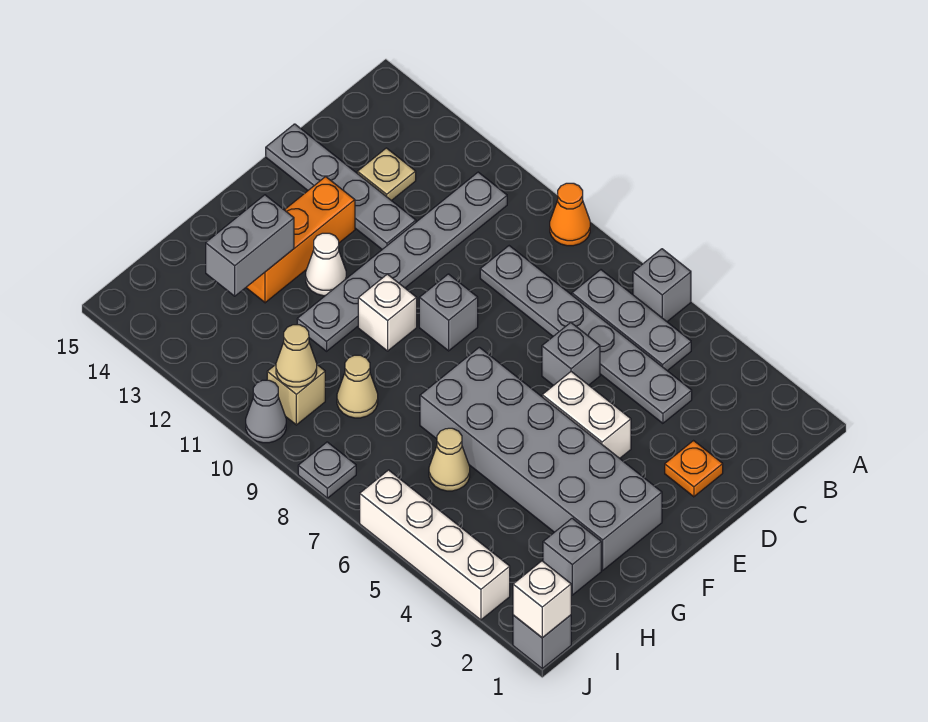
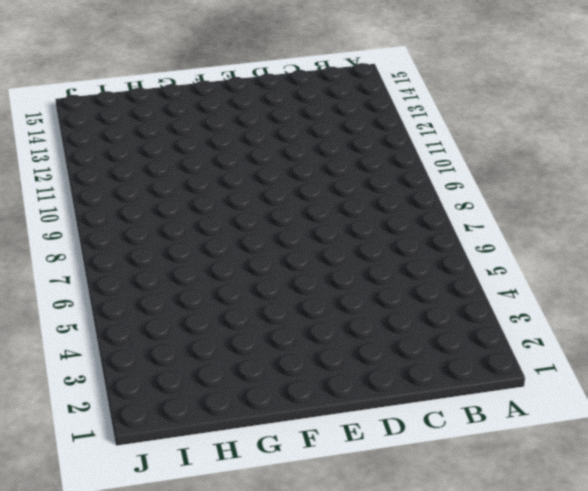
none -> grey brick A6 level 1
none -> orange cone A9 level 1
none -> grey plate B5:B7 level 1

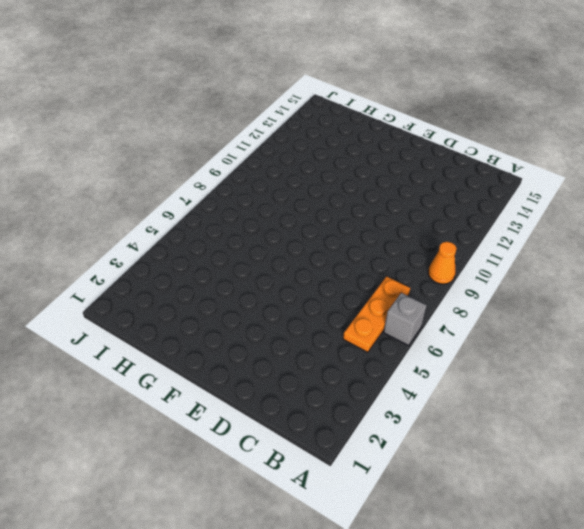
orange plate B5:B7 level 1 -> grey plate B5:B7 level 1
none -> grey plate B11:G11 level 1
none -> grey plate C4:C9 level 1
none -> tan plate C13 level 1

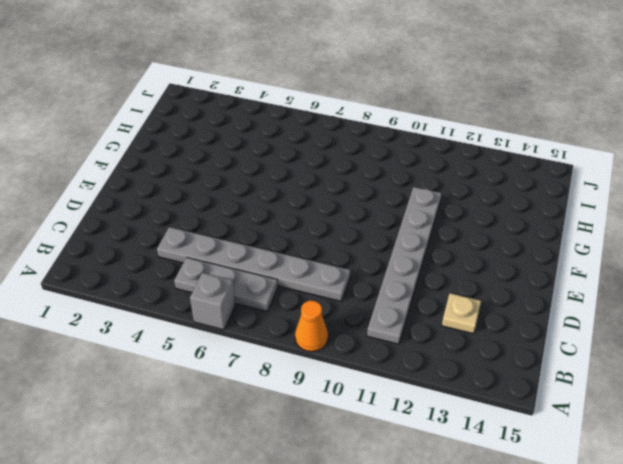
none -> orange plate D2 level 1
none -> grey brick D6 level 1
none -> grey plate D12:D15 level 1

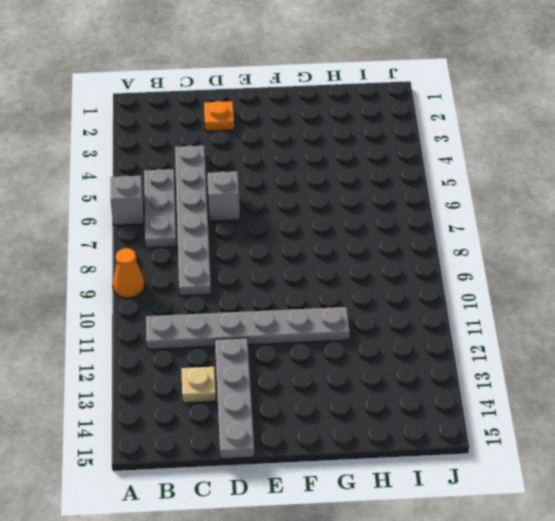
none -> white brick E4:E5 level 1
none -> grey brick E9 level 1
none -> orange brick E13:G13 level 1

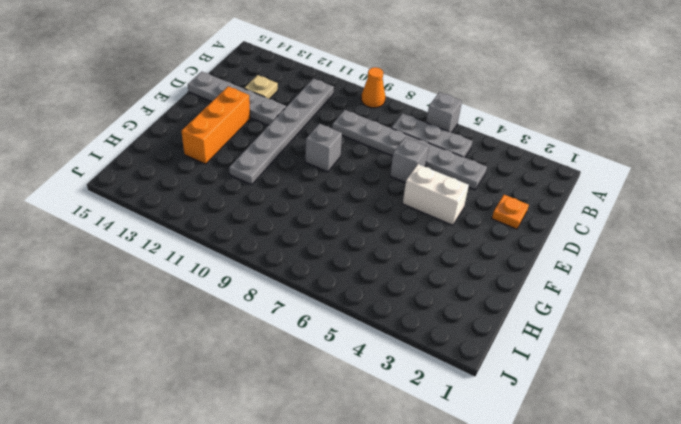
none -> grey brick F2:G7 level 1
none -> white brick F10 level 1
none -> white cone F12 level 1

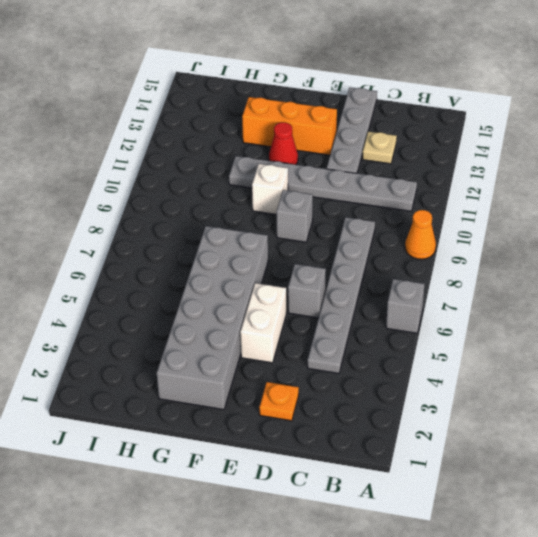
red cone F12 level 1 -> white cone F12 level 1
none -> grey plate B5:B7 level 1
none -> grey brick H2 level 1
none -> tan cone H6 level 1

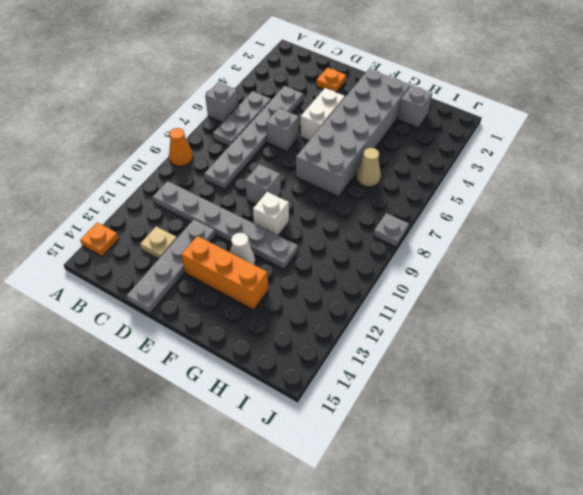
orange plate A14 level 1 -> none
none -> tan cone H9 level 1
none -> tan brick I10 level 1
none -> grey brick J1 level 1

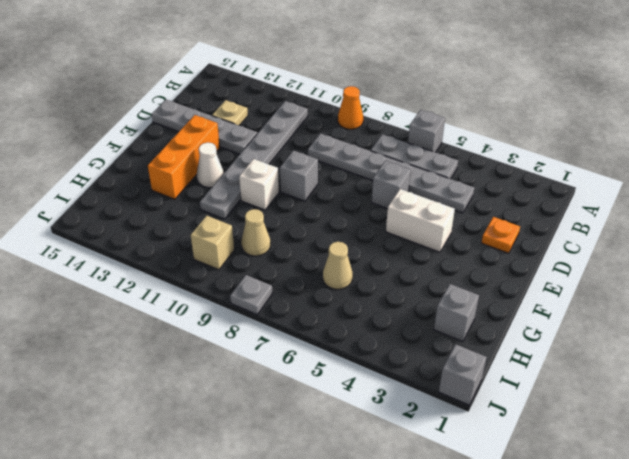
none -> grey brick F2:G7 level 1
none -> white brick J3:J6 level 1
none -> grey cone J10 level 1

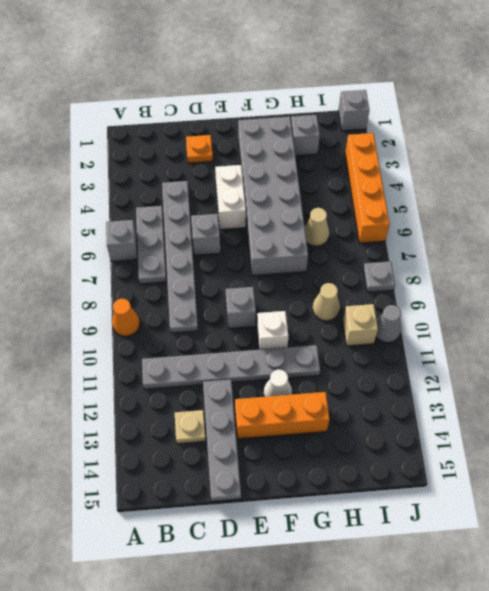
orange brick J3:J6 level 1 -> white brick J3:J6 level 1
none -> grey brick G13:H13 level 2
none -> tan cone I10 level 2
none -> white brick J1 level 2

